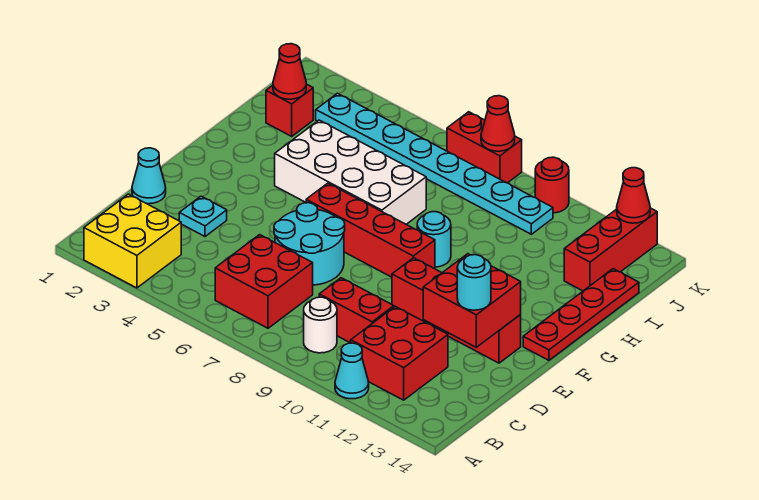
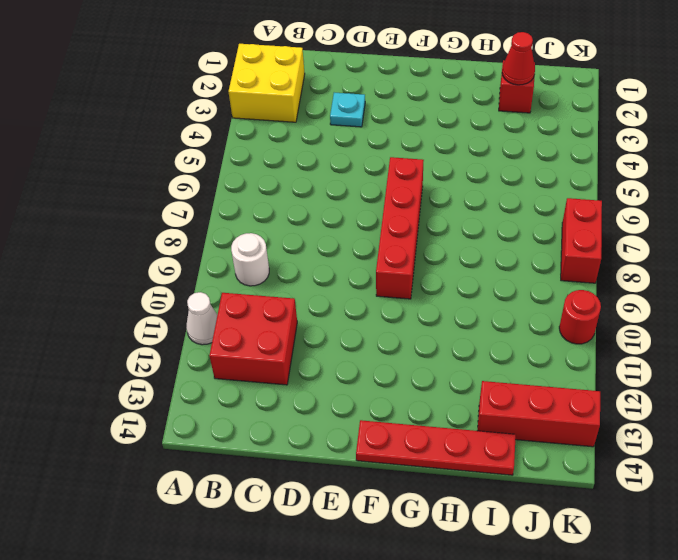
white cone A11 level 1 -> cyan cone A11 level 1
none -> red brick B6:C7 level 1
none -> red brick C9:C10 level 1
none -> cyan cone D1 level 1

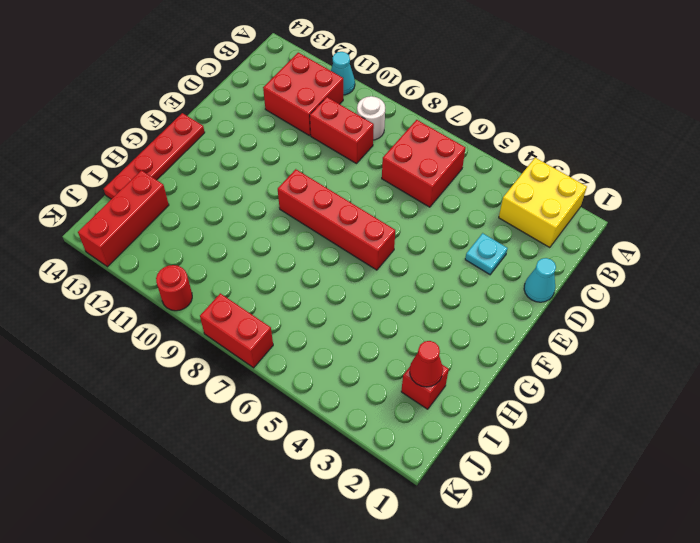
none -> cyan round brick D6:E7 level 1
none -> red brick E10:E13 level 1
none -> white brick G4:H7 level 1

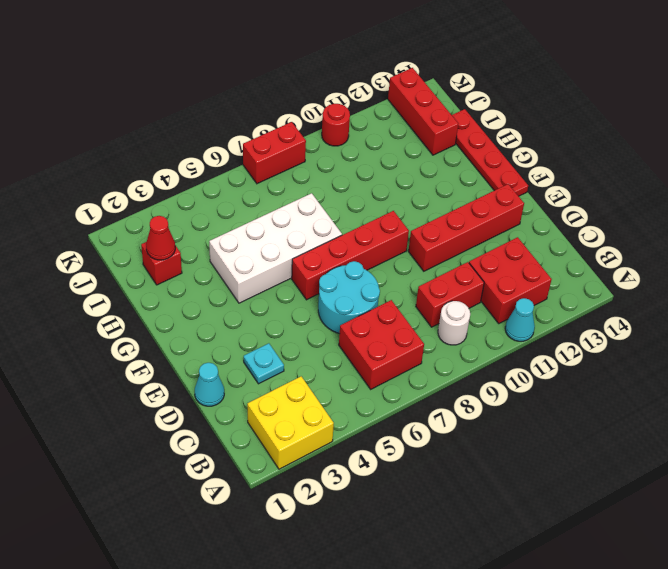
none -> cyan round brick G9 level 1
none -> cyan plate J3:J10 level 1
none -> red brick D12:E13 level 2

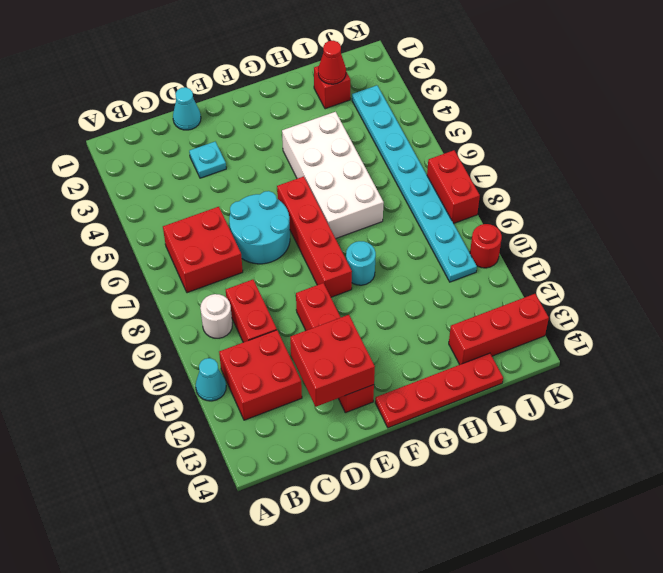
none -> yellow brick A2:B3 level 1
none -> red cone K8 level 2
none -> red cone K13 level 2

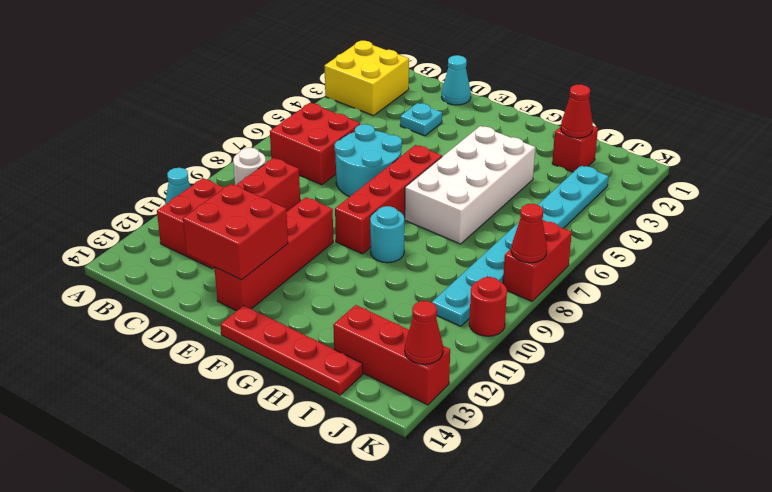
none -> cyan round brick D13 level 3

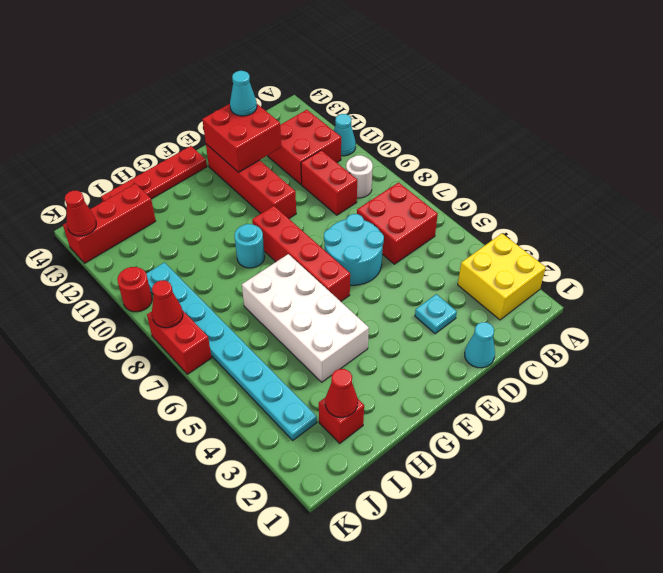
cyan cone D13 level 3 -> cyan round brick D13 level 3

